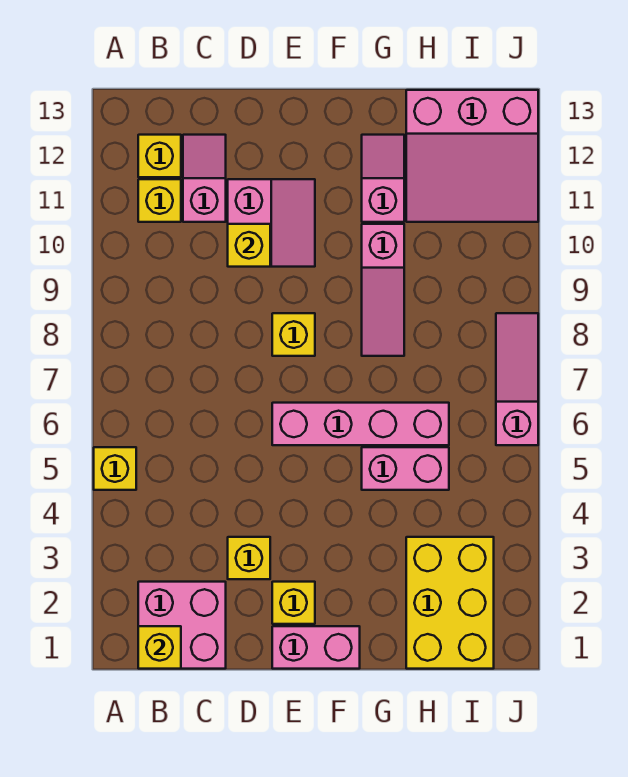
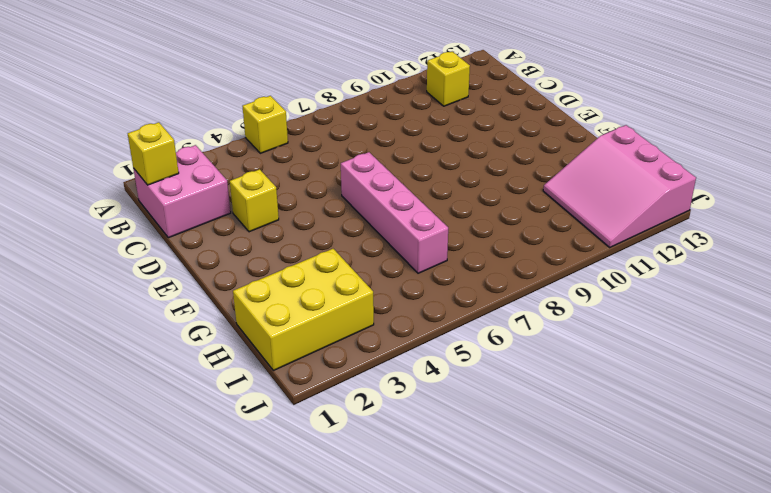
none -> yellow brick B12 level 1
none -> pink slope C11:C12 level 1 top 11
none -> pink slope D10:E11 level 1 top D

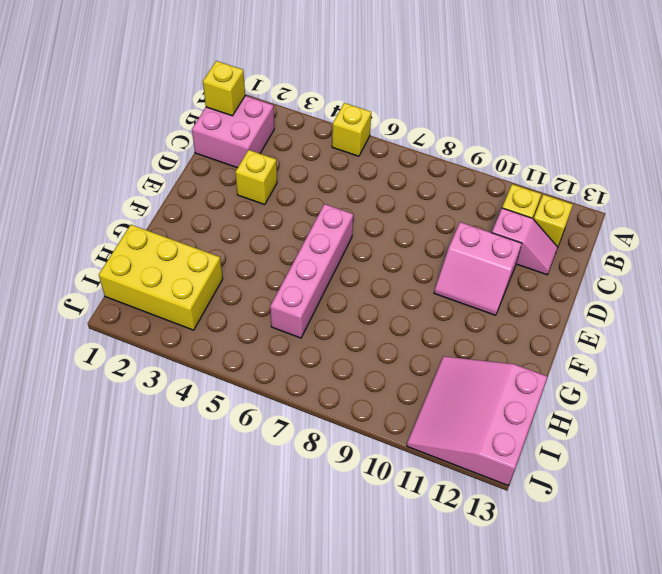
none -> pink brick E1:F1 level 1
none -> yellow brick E2 level 1
none -> yellow brick E8 level 1

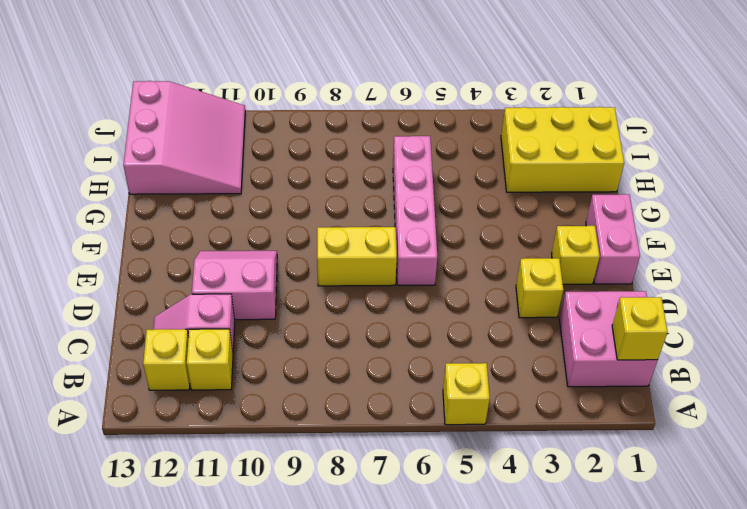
yellow brick E7:E8 level 1 -> yellow brick E8 level 1
none -> pink brick G5:H5 level 1
none -> pink slope G8:G10 level 1 top 10
none -> pink slope G11:G12 level 1 top 11

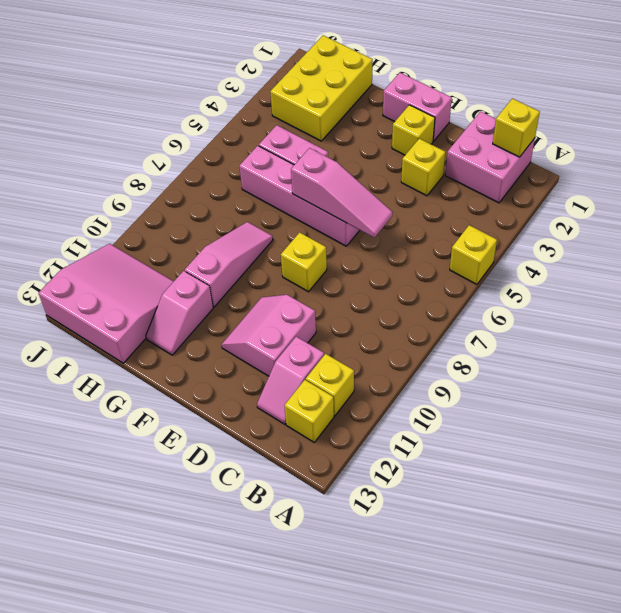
pink slope D6:F6 level 2 top F -> pink slope J6:J8 level 1 top 6
none -> yellow brick D10 level 2

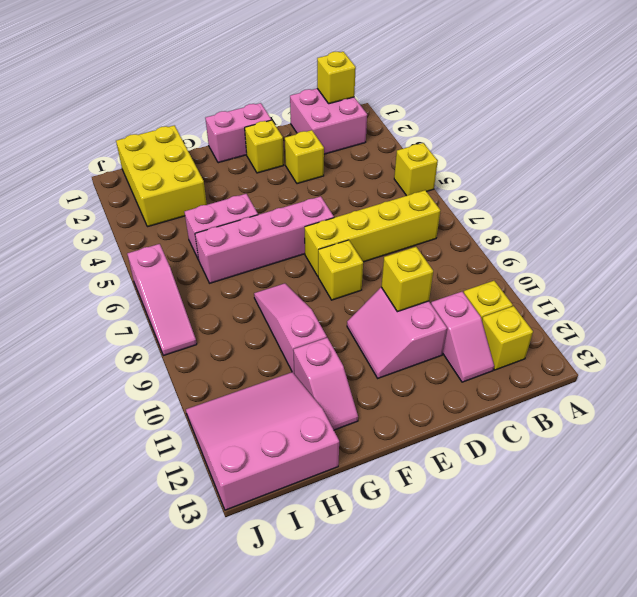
yellow brick B7:E7 level 1 -> none

